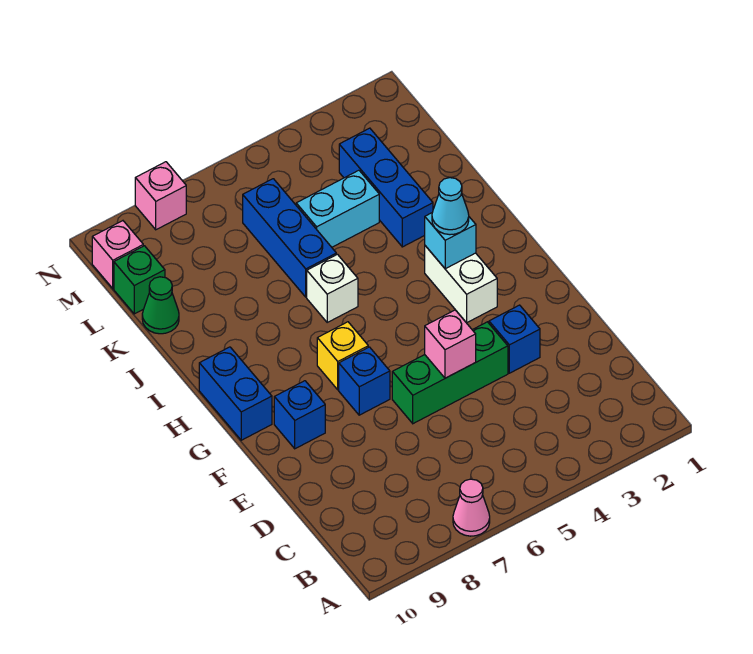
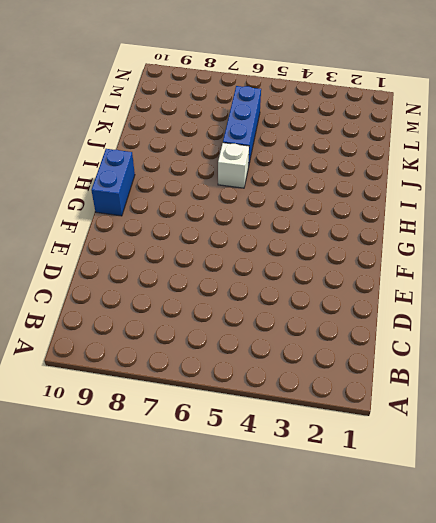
none -> pink cone A7 level 1
none -> blue brick E3 level 1
none -> green brick E4:E6 level 1

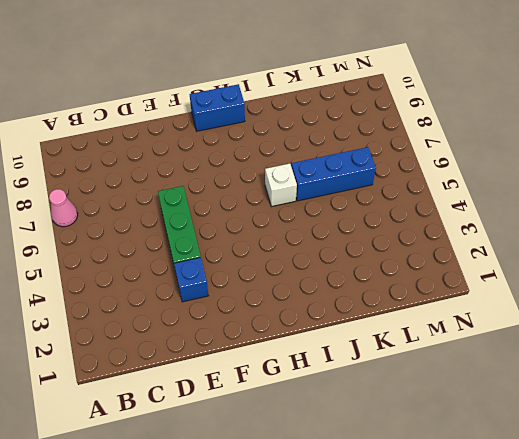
none -> blue brick F7 level 1
none -> blue brick F9 level 1
none -> white brick G3:H3 level 1

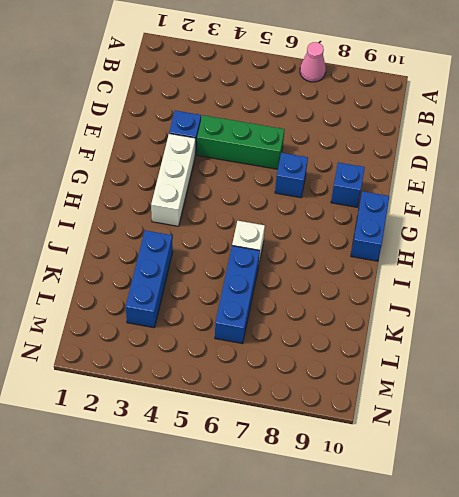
white brick F3:H3 level 1 -> white brick G3:H3 level 1
none -> yellow brick G7 level 1
none -> cyan brick K4:K5 level 1
none -> green cone K10 level 1

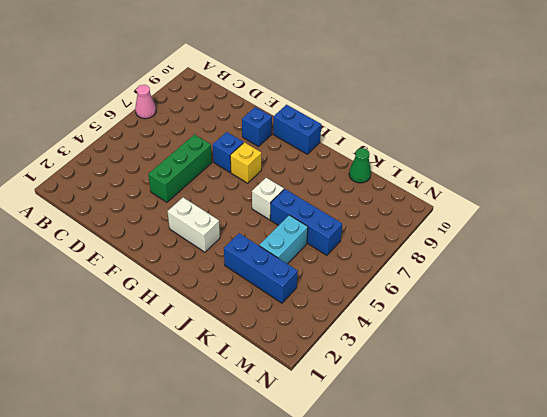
none -> blue brick E3 level 1
none -> green brick L10 level 1
none -> pink brick M10 level 1

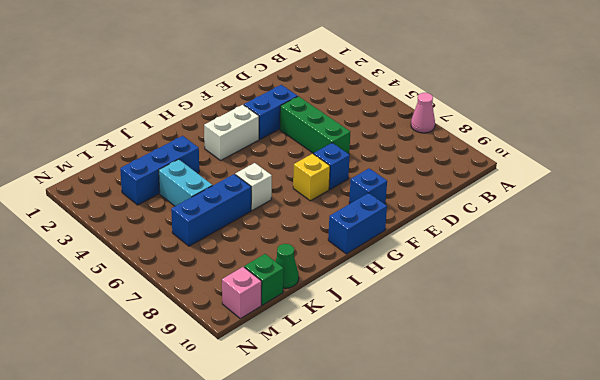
blue brick E3:F3 level 1 -> blue brick E3 level 1
none -> pink brick N8 level 1
none -> pink brick E5 level 2
none -> cyan brick H3 level 2

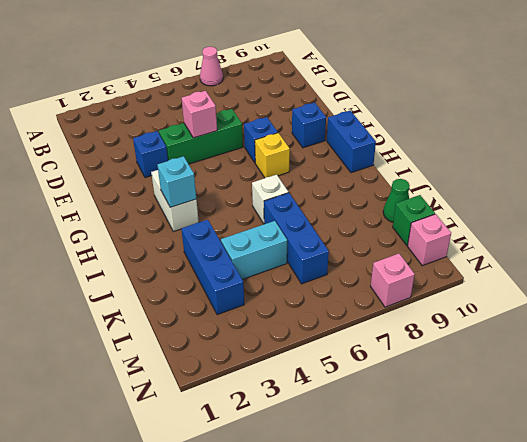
none -> cyan cone H3 level 3

